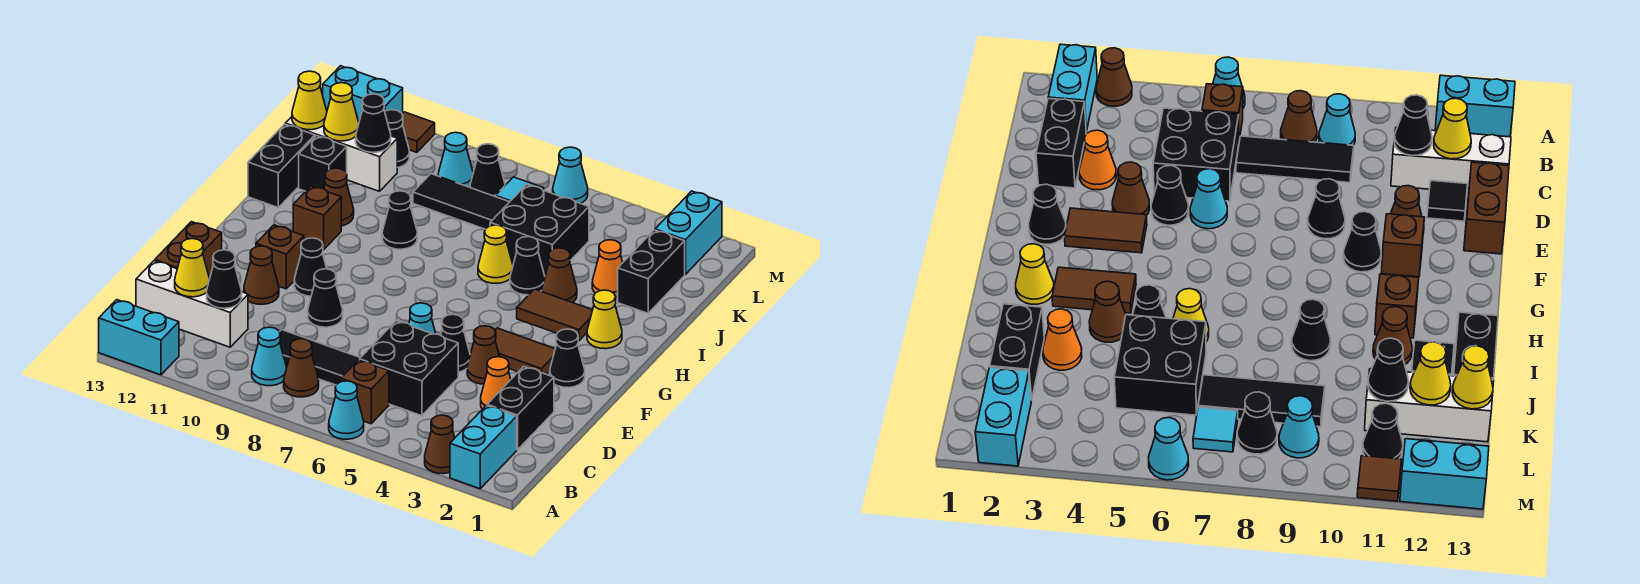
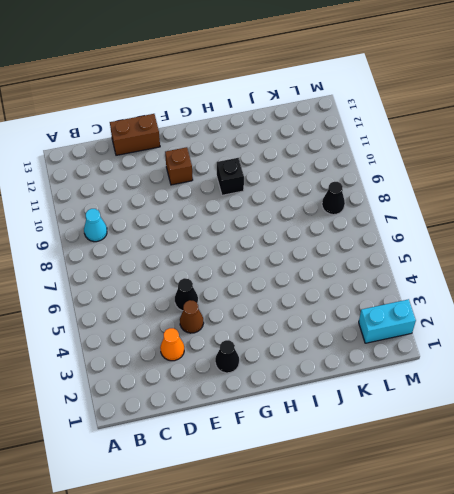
black brick H10 level 1 -> black brick J12 level 1
none -> cyan brick A2:B2 level 1
none -> brown cone A3 level 1
none -> cyan cone A6 level 1
none -> cyan brick A12:A13 level 1

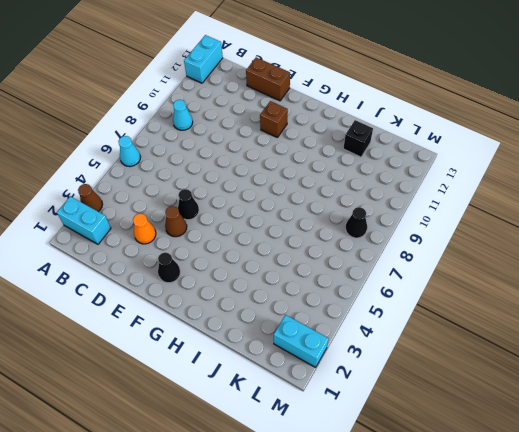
none -> brown brick B6 level 1
none -> brown cone B8 level 1
none -> black brick C2:D2 level 1
none -> black brick C5:D6 level 1

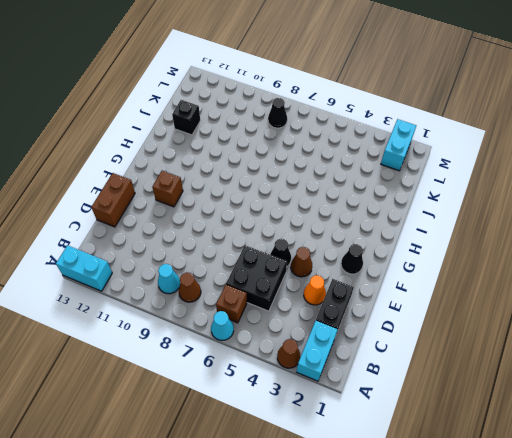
none -> black tile C7:C9 level 1
none -> white brick C11:C13 level 1
none -> black tile D12 level 1
none -> cyan cone E6 level 1

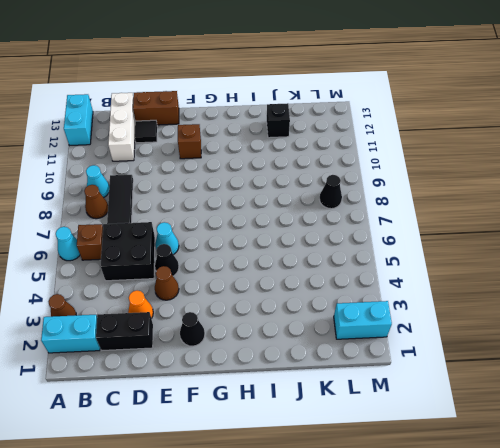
none -> black cone E9 level 1
none -> brown cone E11 level 1
none -> brown tile F3:F4 level 1
none -> black cone F10 level 1

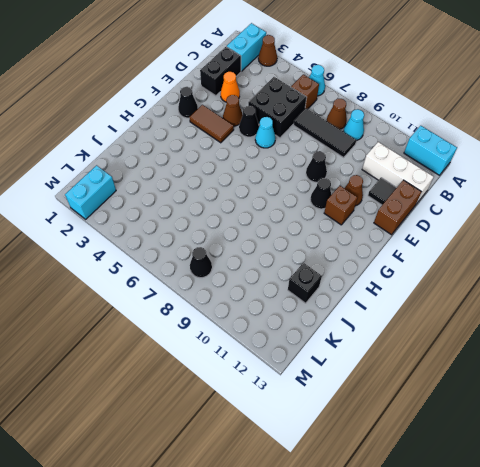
none -> yellow cone H2 level 1
none -> brown tile H3:H4 level 1
none -> brown brick H11 level 1
none -> brown cone I4 level 1

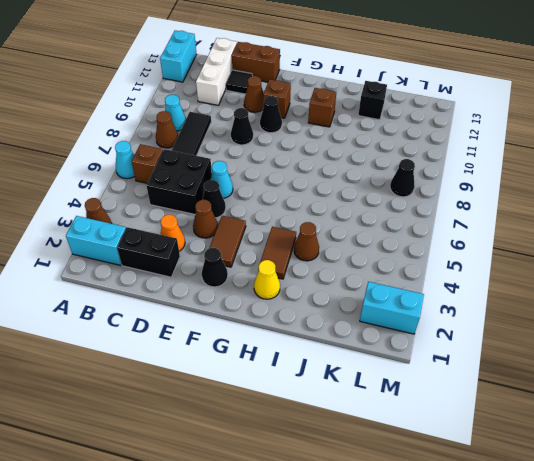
none -> black cone I5 level 1
none -> yellow cone I6 level 1
none -> black cone I9 level 1
none -> brown cone I11 level 1

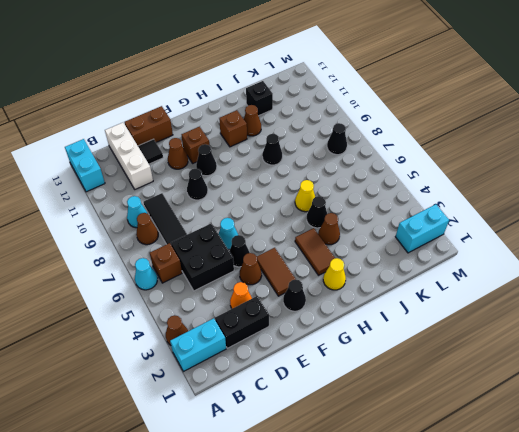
none -> black brick I13:J13 level 1
none -> black brick J2:K2 level 1
none -> orange cone J3 level 1
none -> black brick J5:K6 level 1

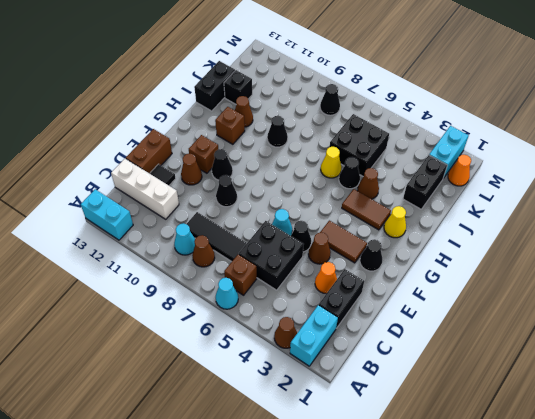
orange cone L1 level 1 -> orange cone J3 level 1
none -> black tile K7:K9 level 1
none -> white brick K11:K13 level 1
none -> cyan tile L7 level 1
none -> cyan cone L9 level 1

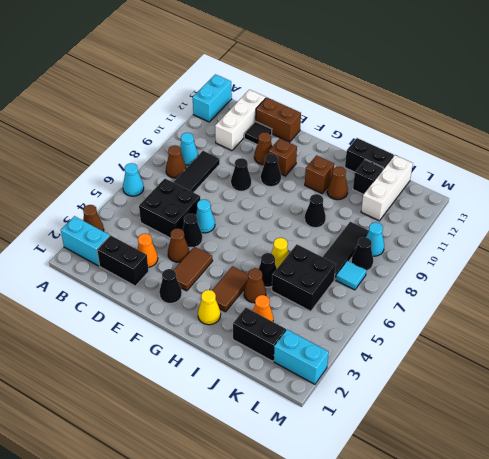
none -> brown brick B6 level 1
none -> black cone L11 level 1
none -> cyan cone M6 level 1
none -> brown tile M11 level 1

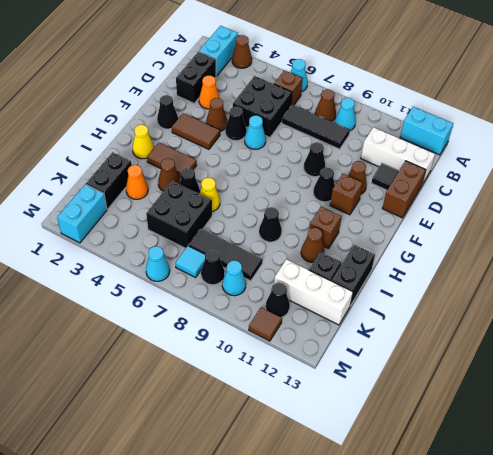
none -> cyan brick M12:M13 level 1
none -> black cone C11 level 2
none -> yellow cone C12 level 2
none -> black cone K11 level 2

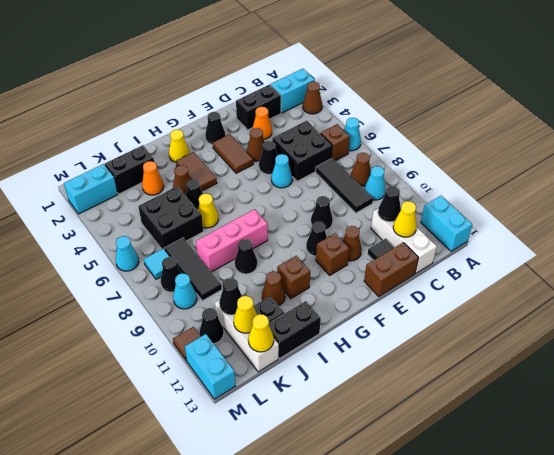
pink brick H8:J8 level 1 -> none

